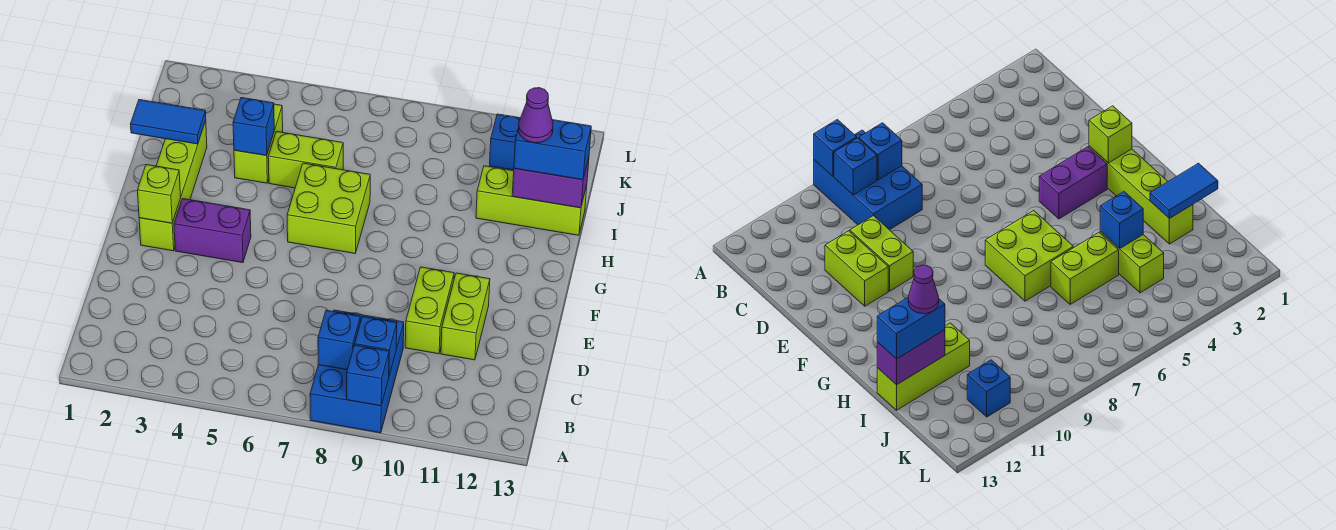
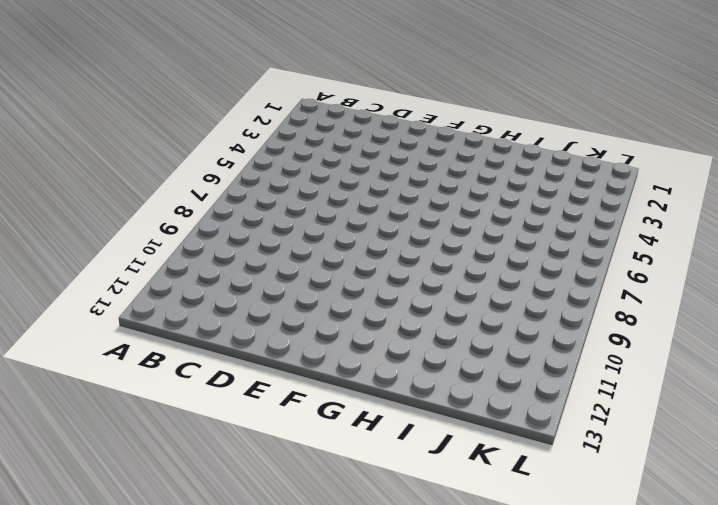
none -> blue brick A8:C9 level 1
none -> lime brick D10:E10 level 1
none -> lime brick D11:E11 level 1

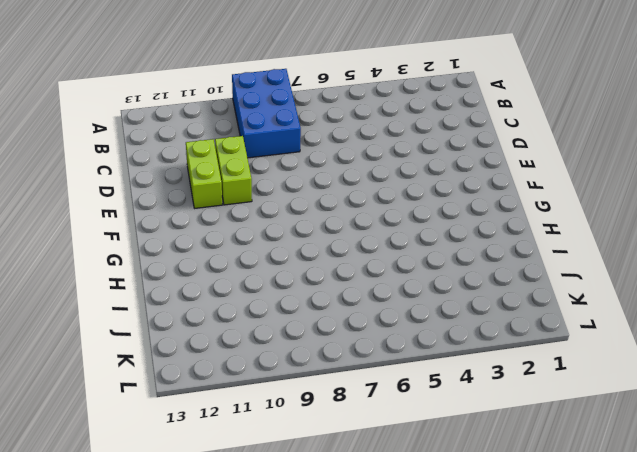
none -> lime brick F2:I2 level 1
none -> purple brick F3:F4 level 1
none -> lime brick G6:H7 level 1

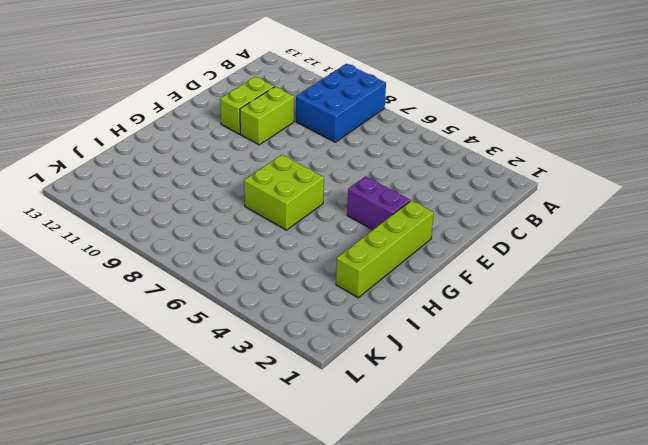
none -> lime brick I4:J4 level 1
none -> lime brick I5:I6 level 1
none -> lime brick I11:I13 level 1

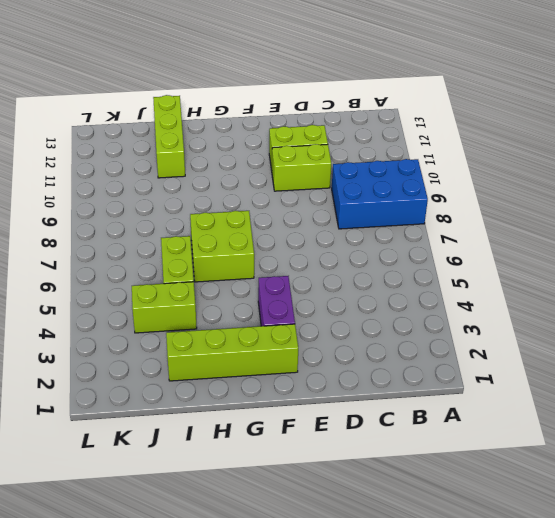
none -> blue brick K11 level 1
none -> blue brick A9 level 2
none -> blue brick B8 level 2

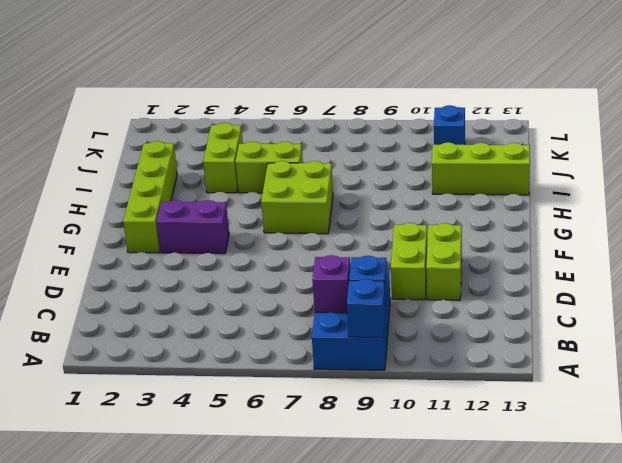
purple brick B8 level 2 -> blue brick B8 level 2
none -> lime brick F2 level 2
none -> blue tile I1:I2 level 2
none -> blue brick I4 level 2

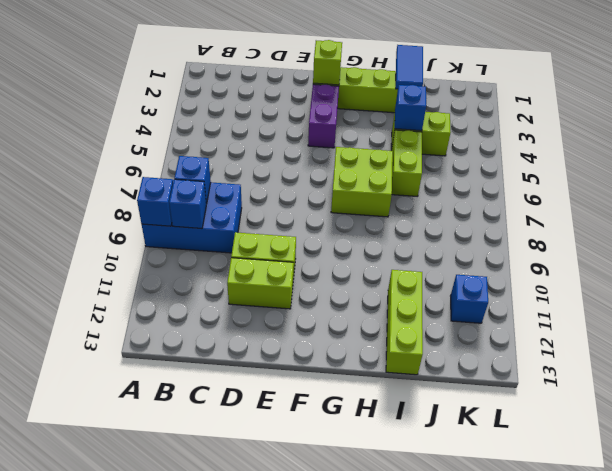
none -> purple brick I12:I13 level 2
none -> blue brick I12:I13 level 3
none -> purple cone I12 level 4

